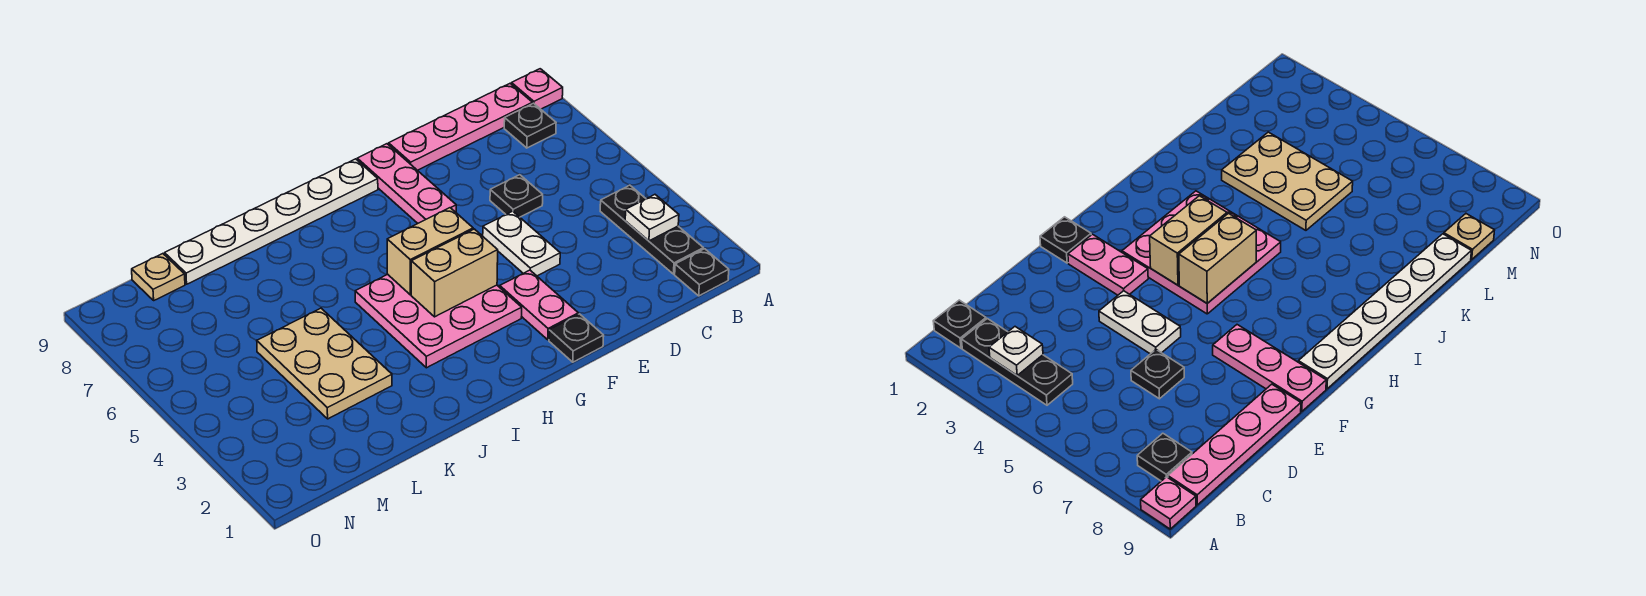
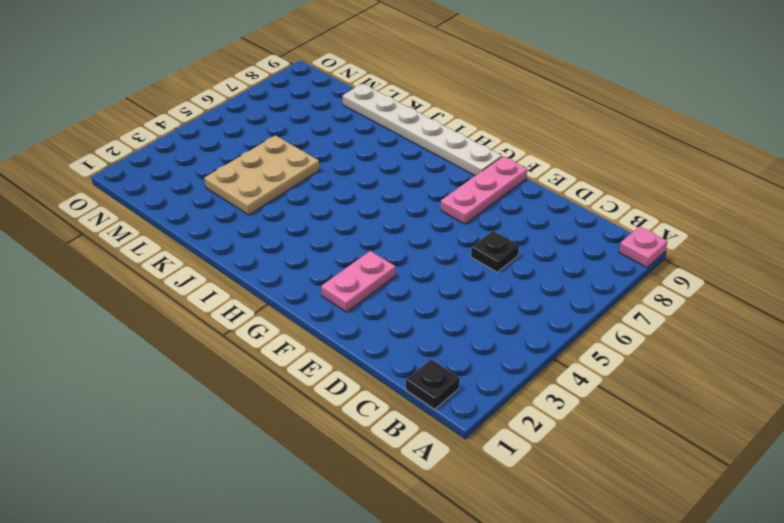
none -> black plate B2:B4 level 1
none -> black plate B8 level 1
none -> pink plate B9:E9 level 1

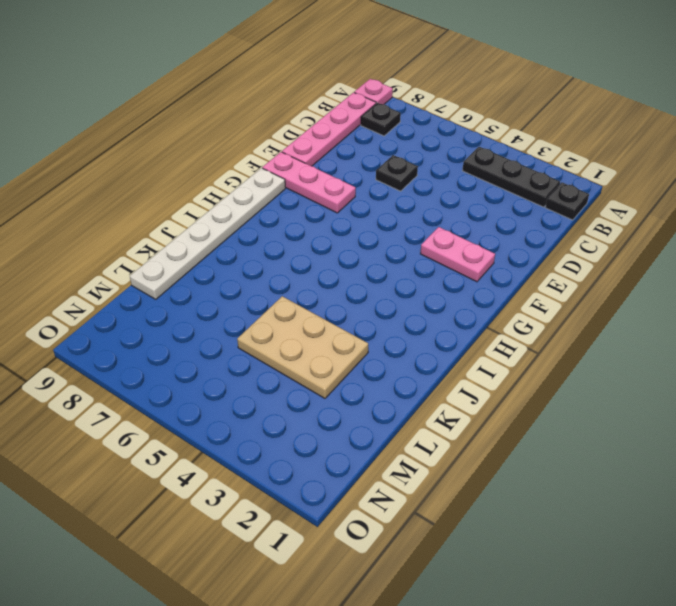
none -> white plate E4:E5 level 1
none -> black plate F1 level 1
none -> pink plate G3:I5 level 1

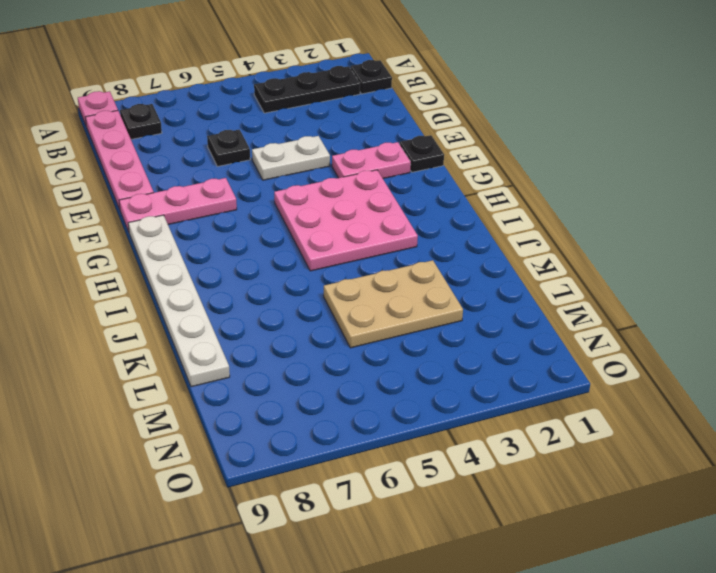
none -> tan plate M9 level 1
none -> white plate B3 level 2
none -> tan brick G4:H4 level 2

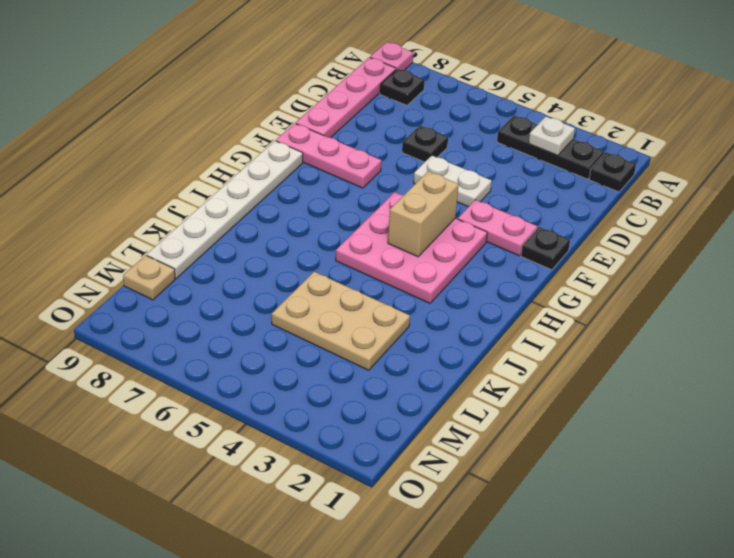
none -> tan brick G5:H5 level 2

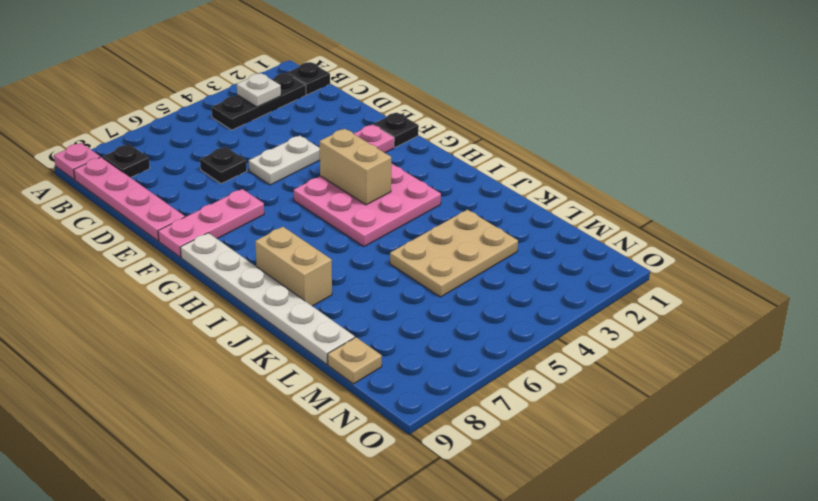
tan brick I8:J8 level 1 -> tan brick G5:H5 level 2

